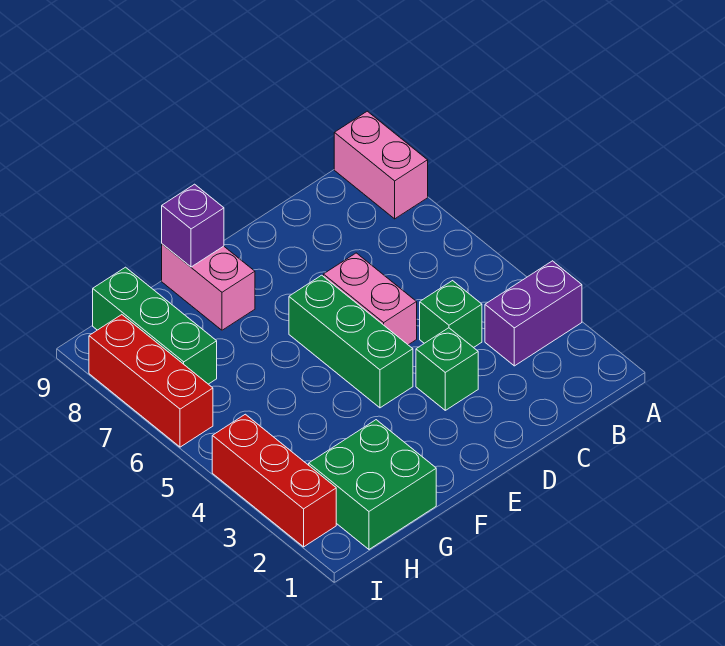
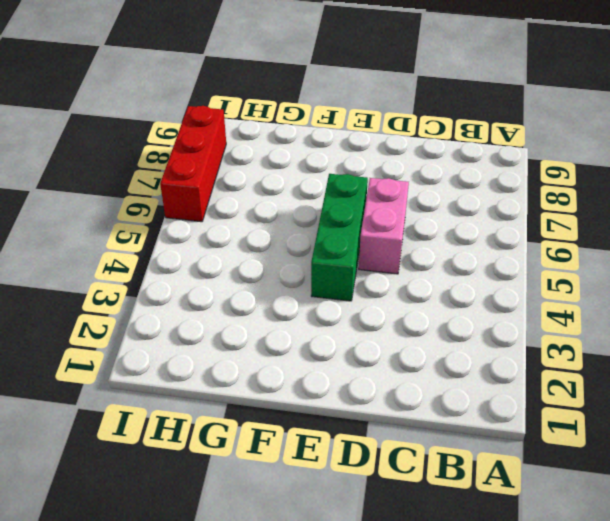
none -> purple brick A3:B3 level 1
none -> pink brick A8:A9 level 1
none -> green brick C4 level 1

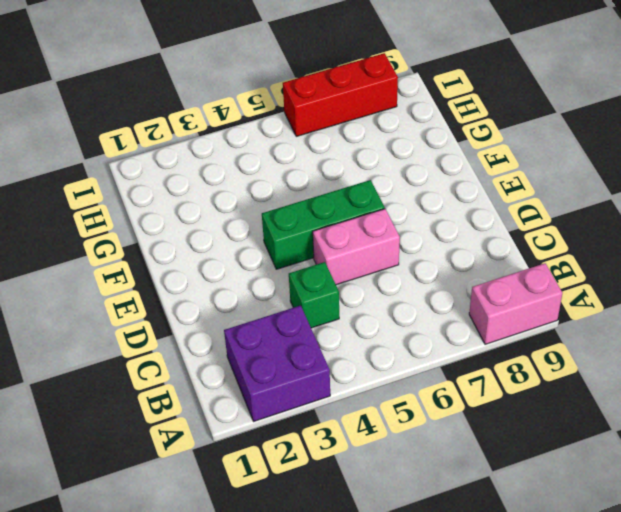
purple brick A2:B3 level 1 -> purple brick A3:B3 level 1
none -> green brick D3 level 1
none -> pink brick F8:F9 level 1
none -> green brick G1:H2 level 1

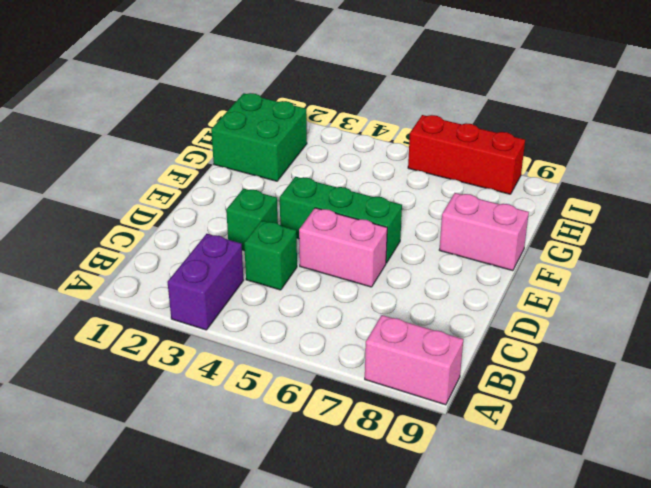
none -> green brick H7:H9 level 1
none -> red brick I2:I4 level 1
none -> purple brick F9 level 2

